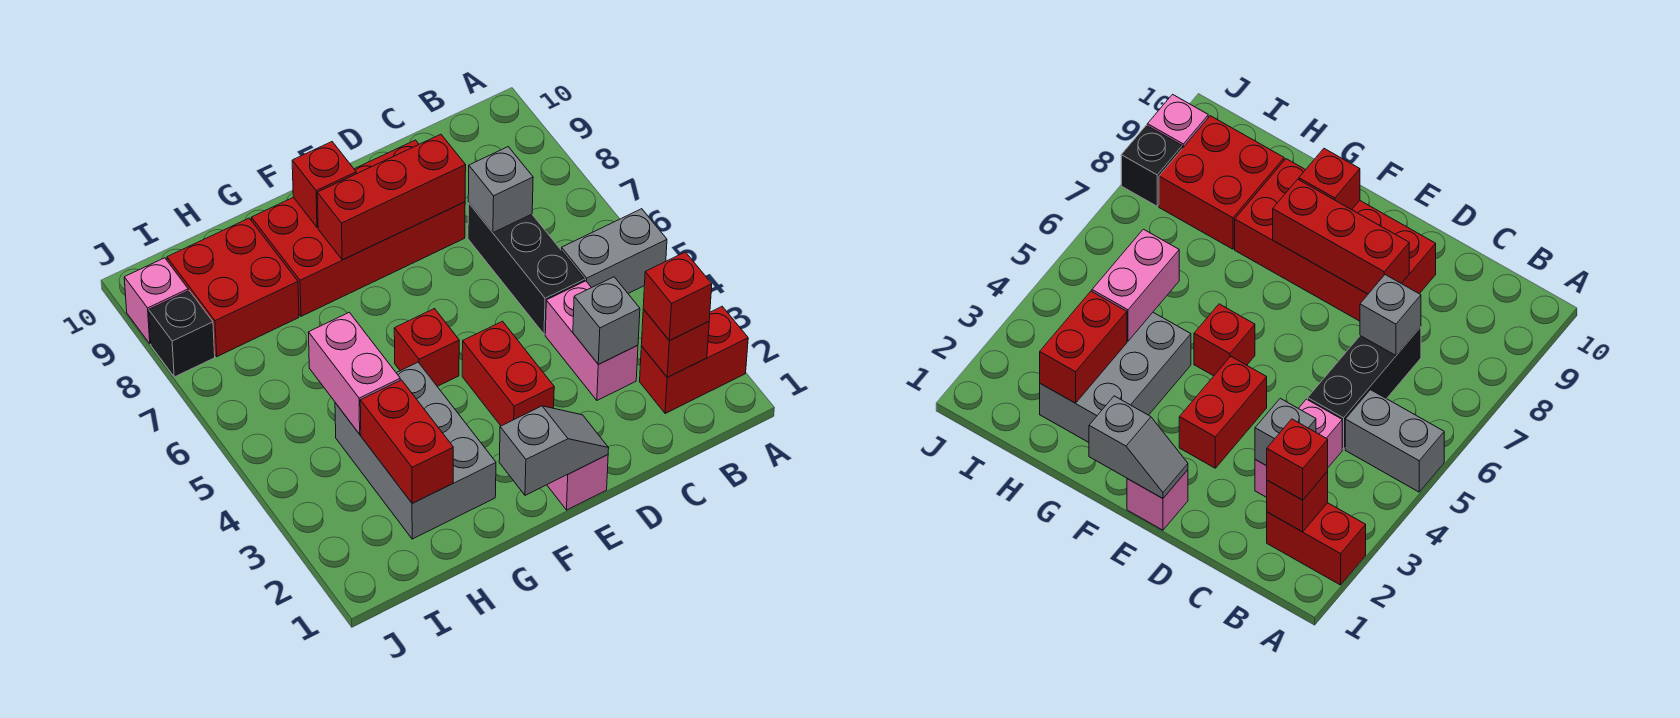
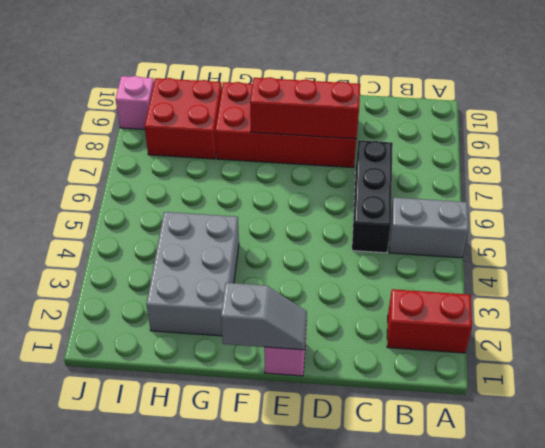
none -> pink brick C3:C4 level 1
none -> red brick E3:E4 level 1
none -> red brick F5 level 1

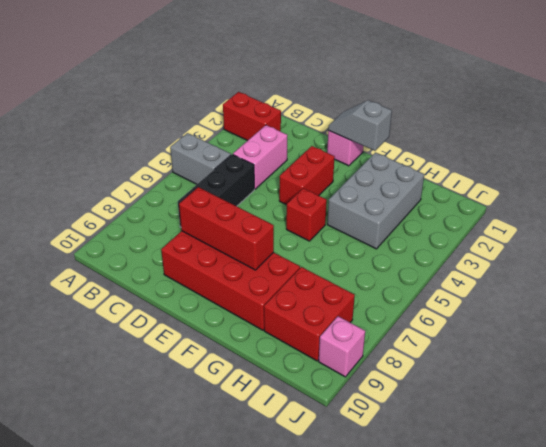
none -> black brick J8 level 1
none -> red brick B2 level 2
none -> grey brick C3 level 2

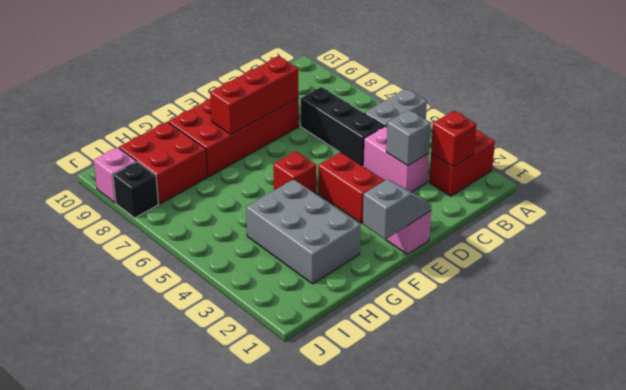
none -> grey brick C7 level 2
none -> red brick F9 level 2
none -> red brick H2:H3 level 2

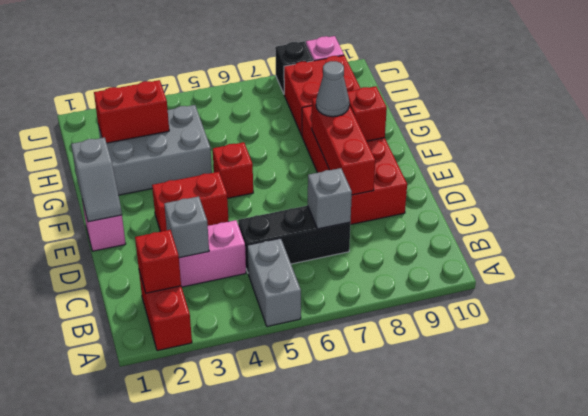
grey cone F8 level 3 -> none
none -> pink brick H4:H5 level 2
none -> red brick B2 level 3

